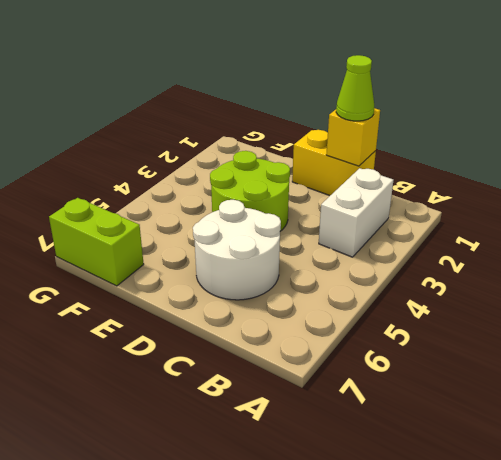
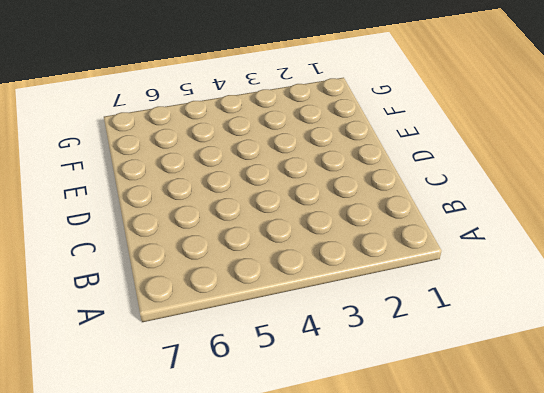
none -> white brick B2:B3 level 1
none -> yellow brick C1:D1 level 1

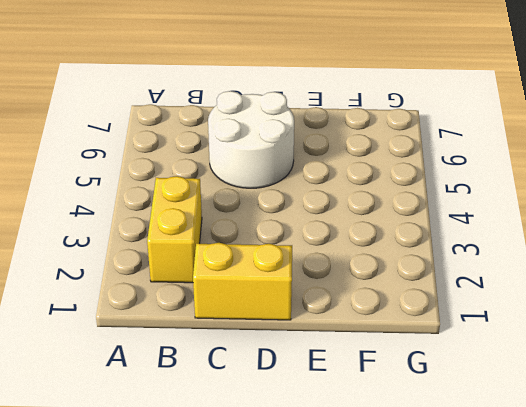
yellow brick B2:B3 level 1 -> white brick B2:B3 level 1
none -> lime round brick D3:E4 level 1
none -> lime brick F7:G7 level 1

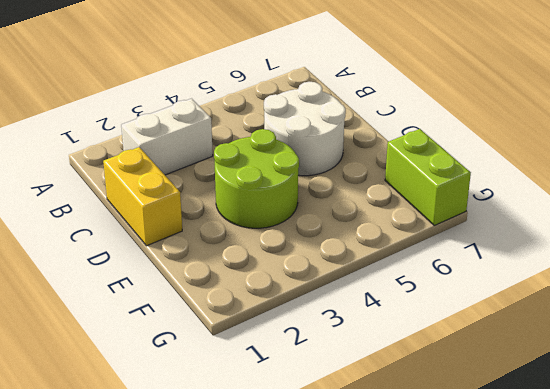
none -> yellow brick C1 level 2
none -> lime cone C1 level 3

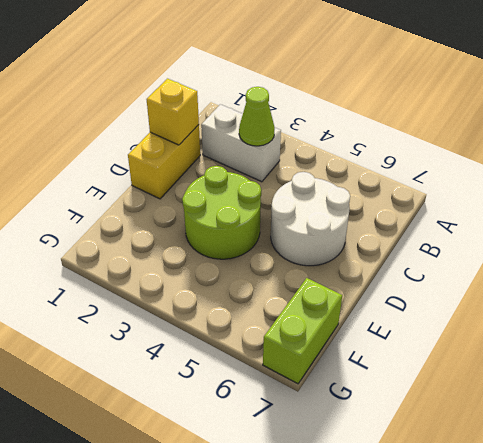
lime cone B3 level 2 -> lime cone C1 level 3

